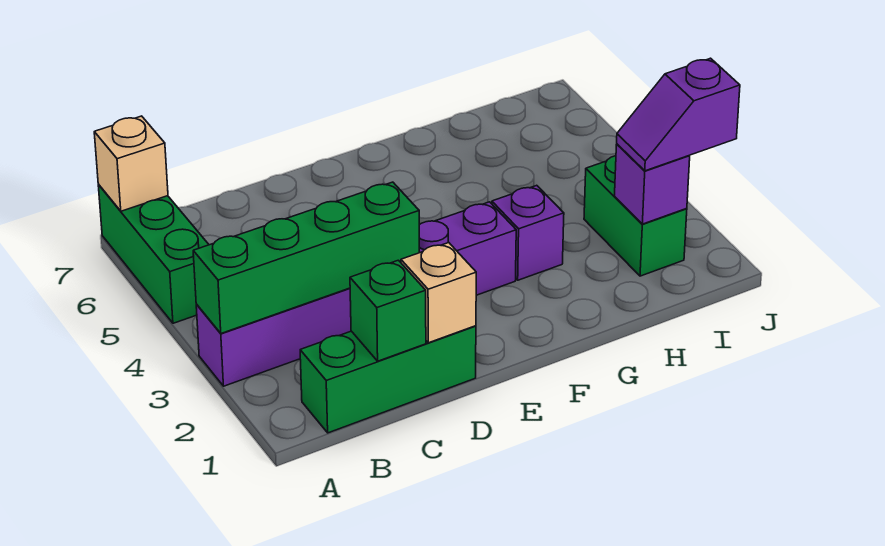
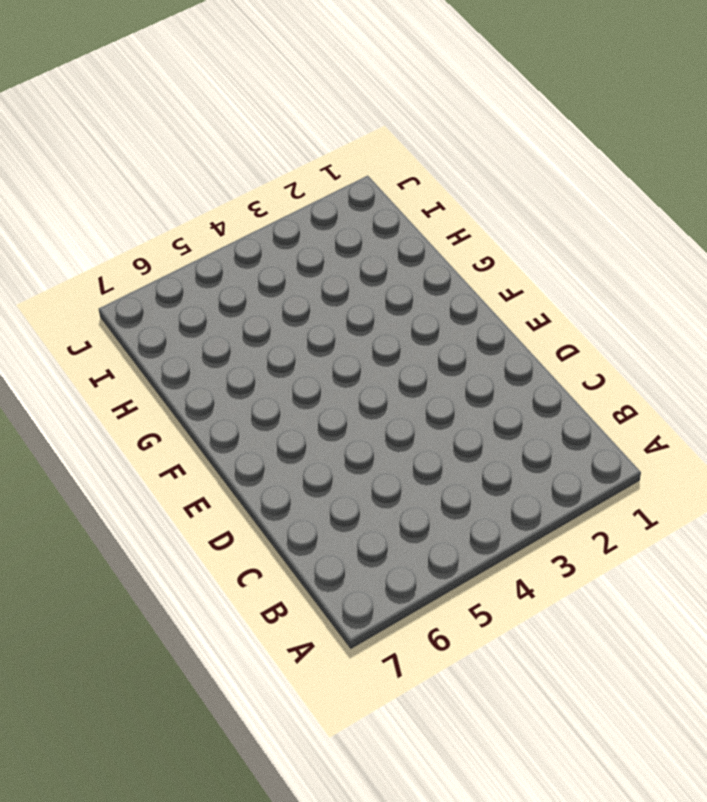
none -> purple brick A3:F3 level 1
none -> green brick A5:A7 level 1

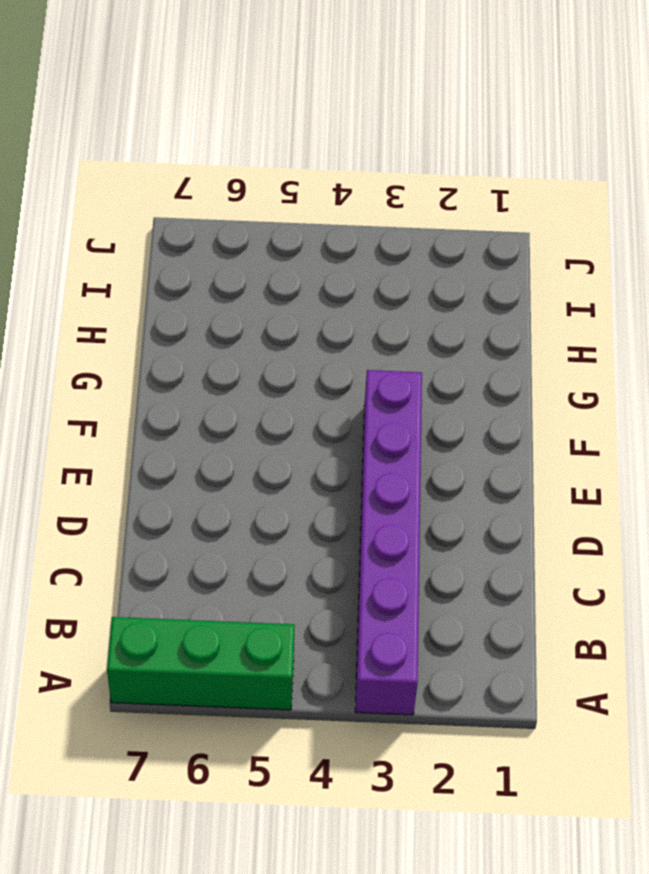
none -> green brick B1:D1 level 1
none -> purple brick G3 level 1

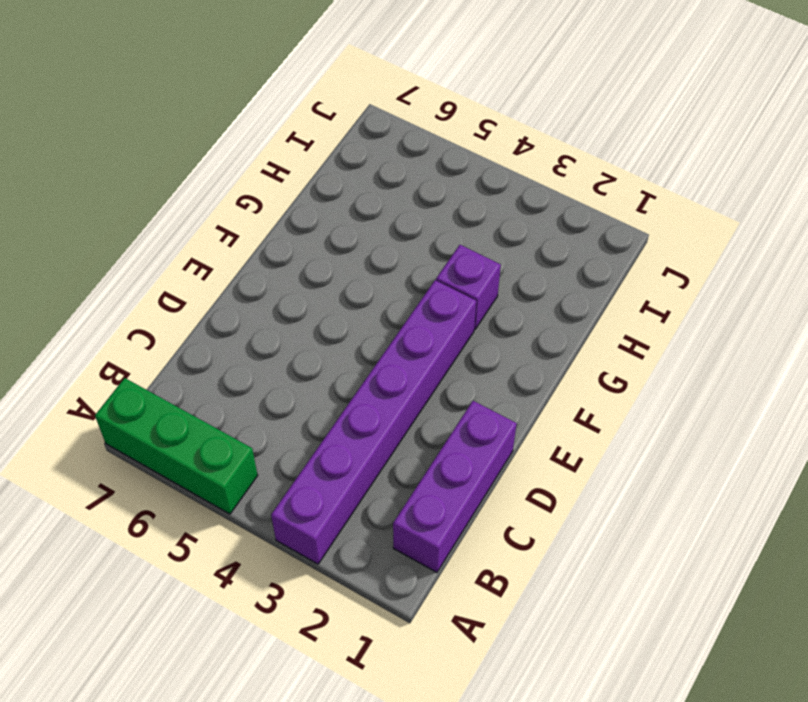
purple brick B1:D1 level 1 -> green brick B1:D1 level 1
none -> green brick I2:I3 level 1
none -> green brick A3:D3 level 2

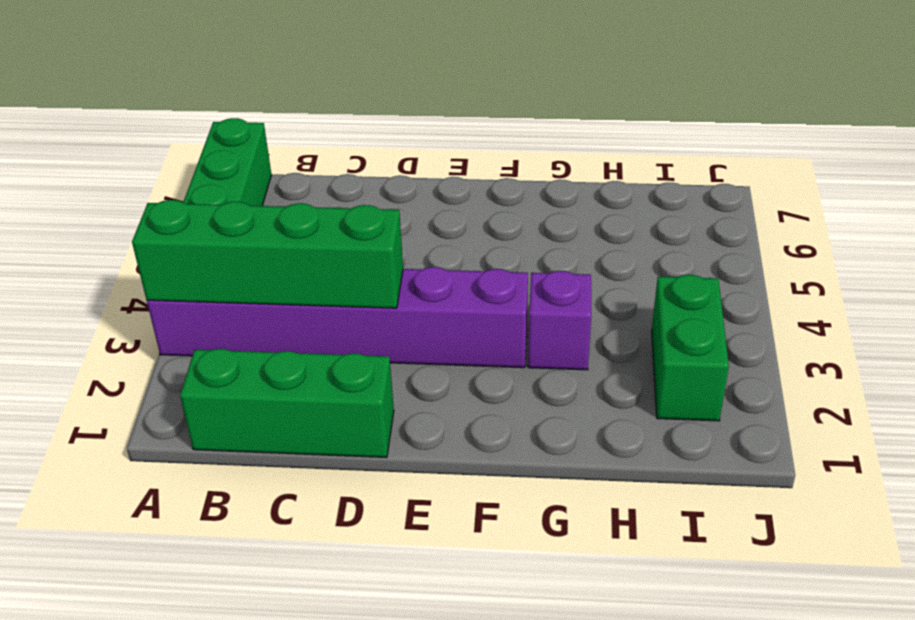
none -> tan brick A7 level 2
none -> green brick C1 level 2

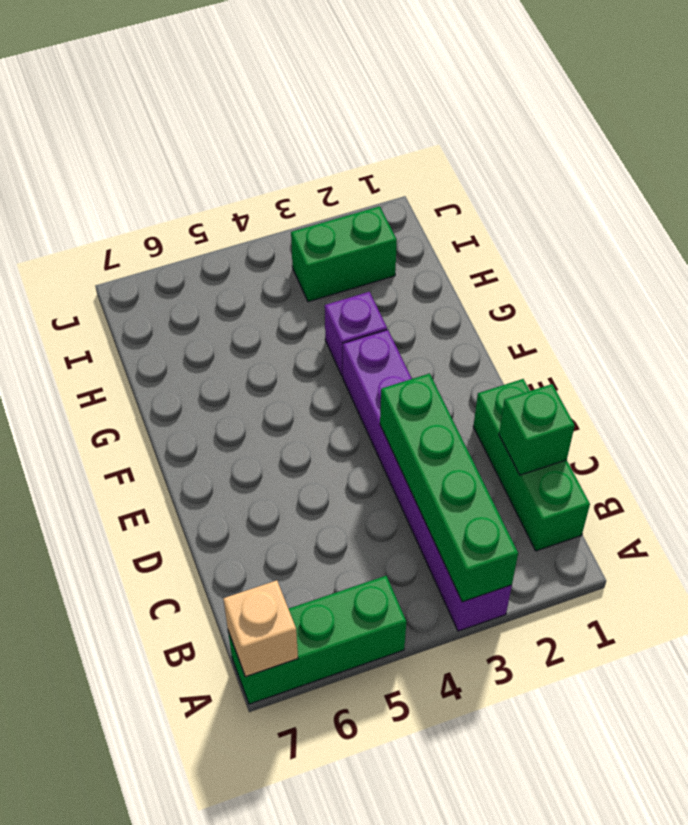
none -> tan brick D1 level 2
none -> purple brick I2 level 2

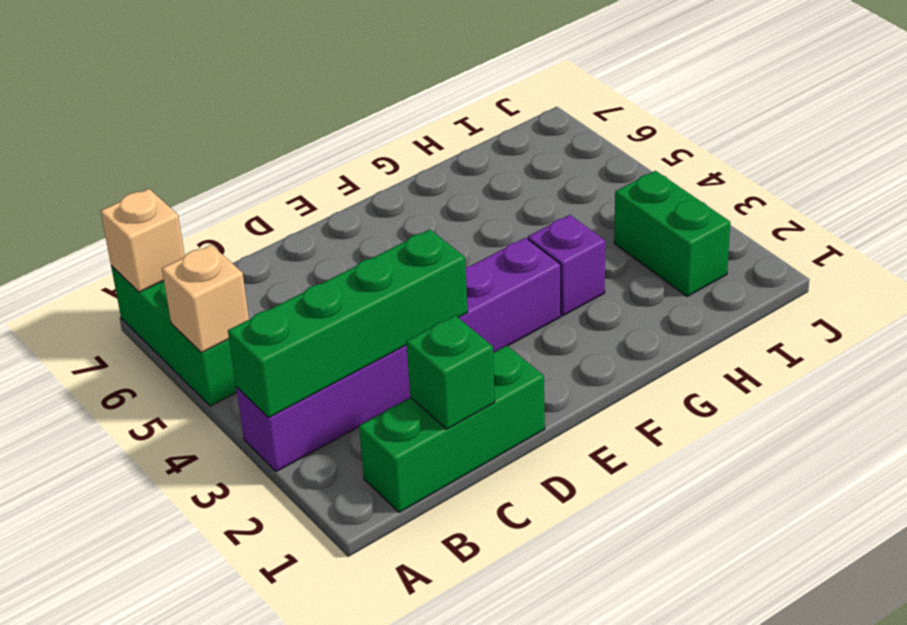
tan brick A5 level 2 -> tan brick D1 level 2
none -> purple brick I2 level 2
none -> purple slope I2:J2 level 3 top J

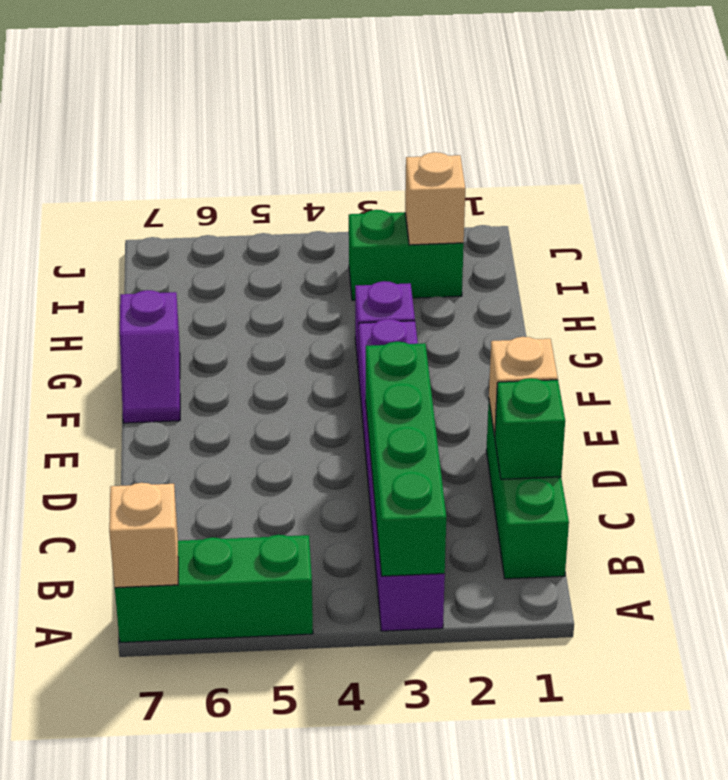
purple slope F7:G7 level 1 top G -> purple slope I2:J2 level 3 top J
tan brick I2 level 2 -> purple brick I2 level 2

